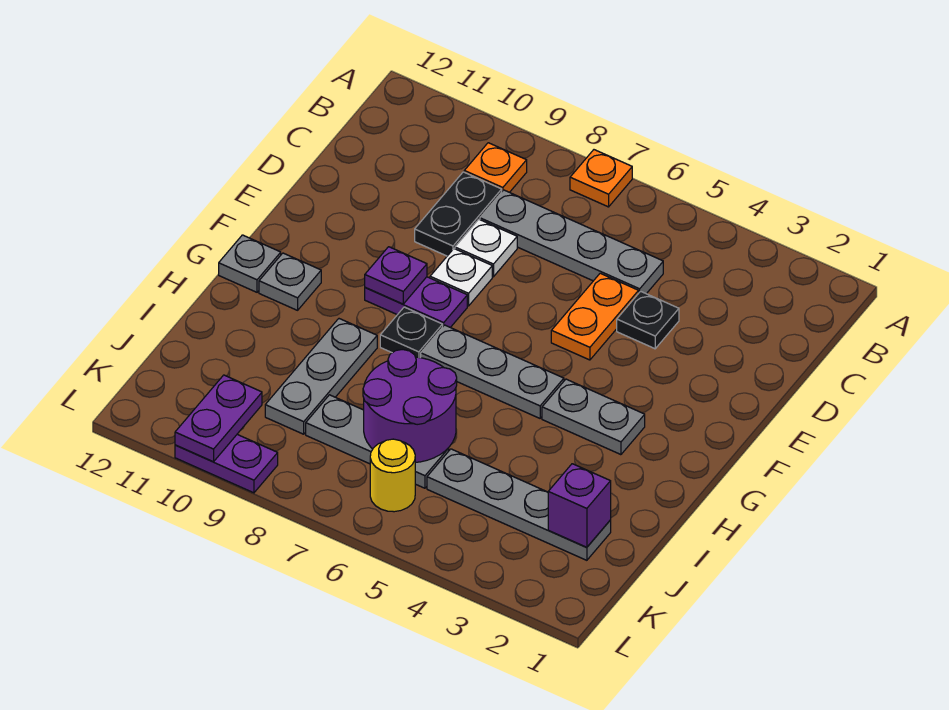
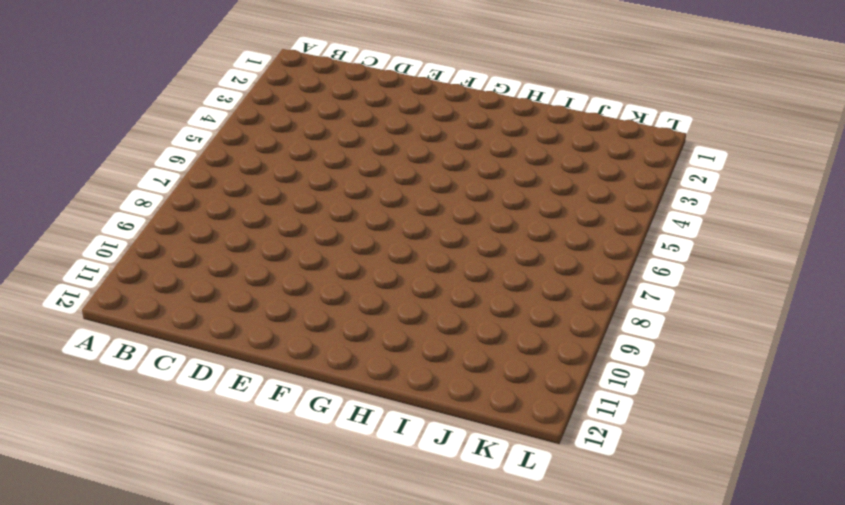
none -> orange plate A7 level 1
none -> orange plate B9 level 1
none -> grey plate C5:C8 level 1

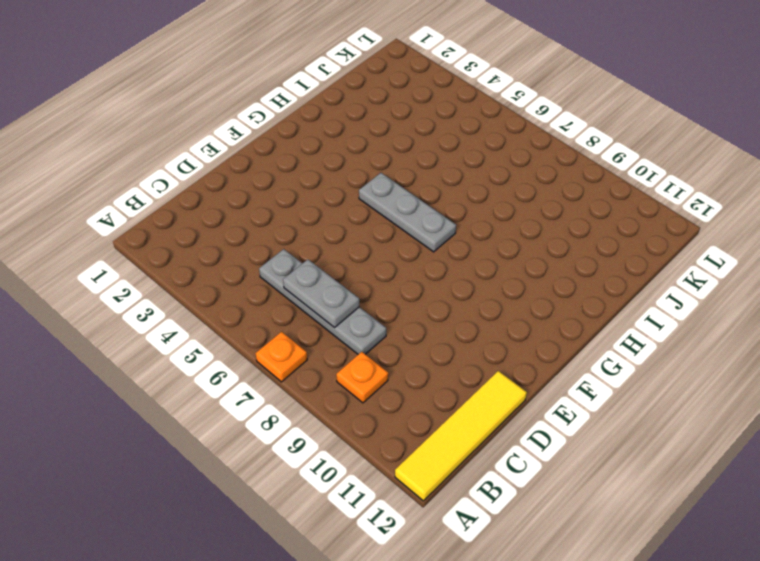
yellow tile A12:D12 level 1 -> none
grey plate C6:C7 level 2 -> grey plate G3:G4 level 1
none -> black plate C9:D9 level 1
none -> black plate D4 level 1
none -> orange plate D5:E5 level 1

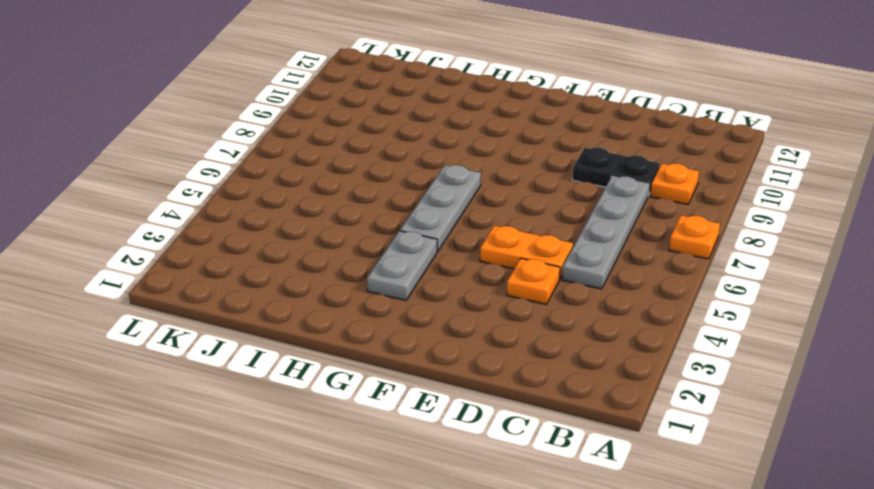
orange plate D4 level 1 -> black plate D4 level 1
none -> white plate D8 level 1
none -> white plate E8 level 1
none -> purple plate F8:F9 level 1

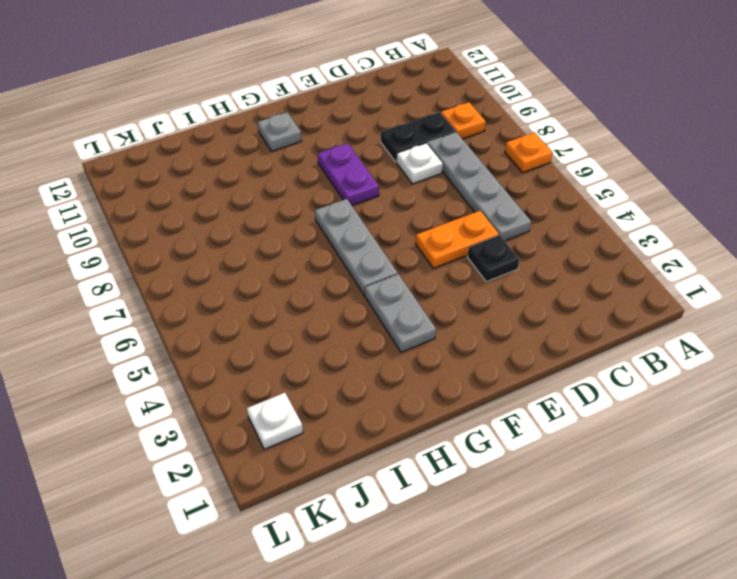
white plate K2 level 1 -> white plate E8 level 1
none -> black plate G8 level 1
none -> grey plate G12 level 1
none -> grey plate H9:J9 level 1

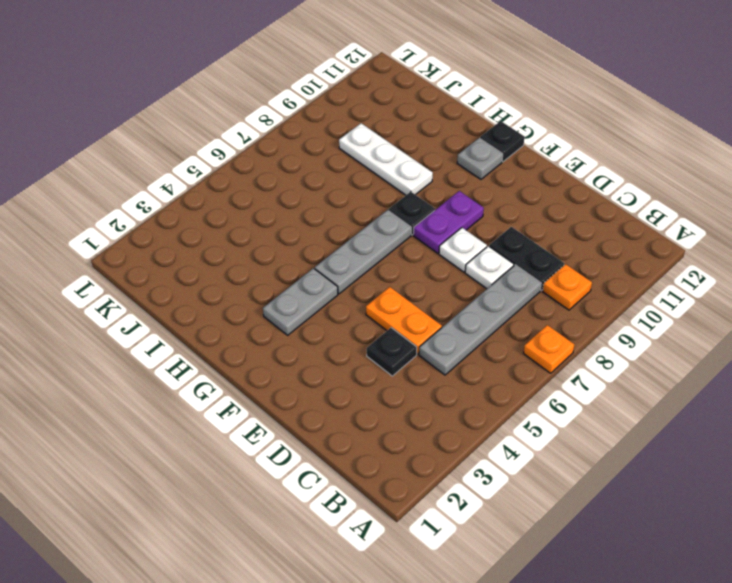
black plate G12 level 1 -> grey plate G12 level 1
white plate H9:J9 level 1 -> grey plate H9:J9 level 1
none -> grey plate J2:J5 level 1
none -> grey plate J6:J8 level 1
none -> yellow round brick K6 level 1

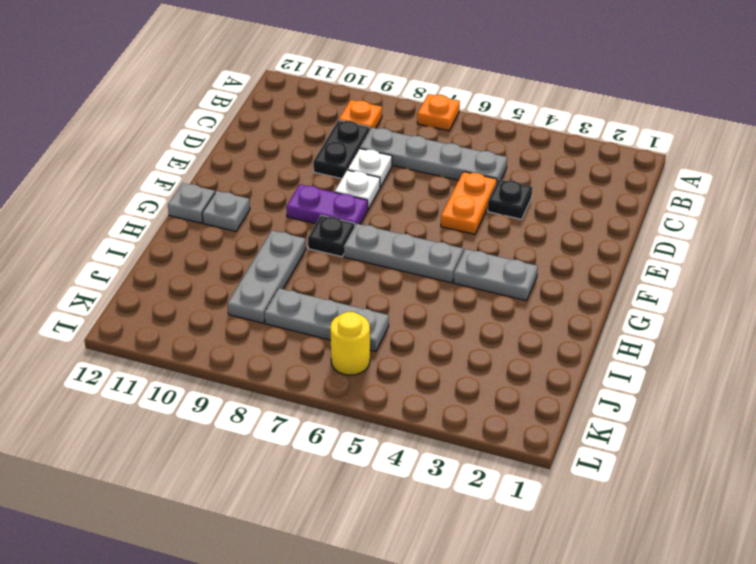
none -> grey plate J2:J5 level 1
none -> purple plate L9:L10 level 1
none -> purple plate F9 level 2

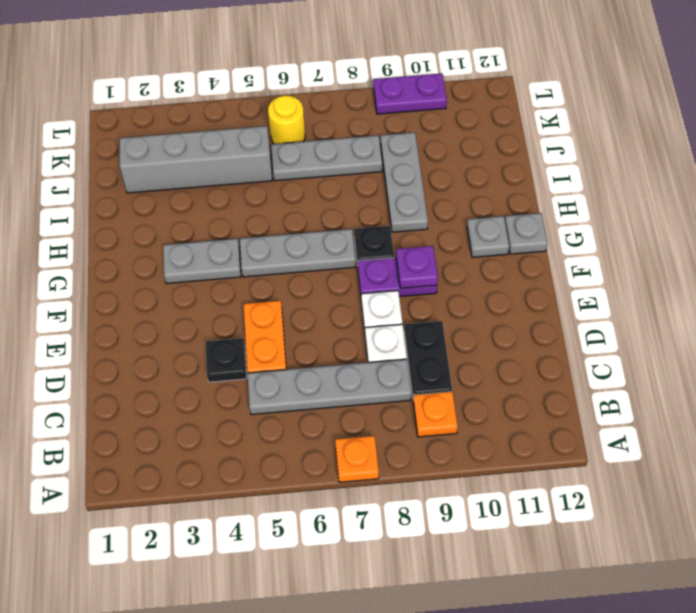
grey brick J2:J5 level 1 -> grey plate J2:J5 level 1
none -> purple round brick I6:J7 level 2
none -> purple brick J2 level 2
none -> purple plate K10:L10 level 2

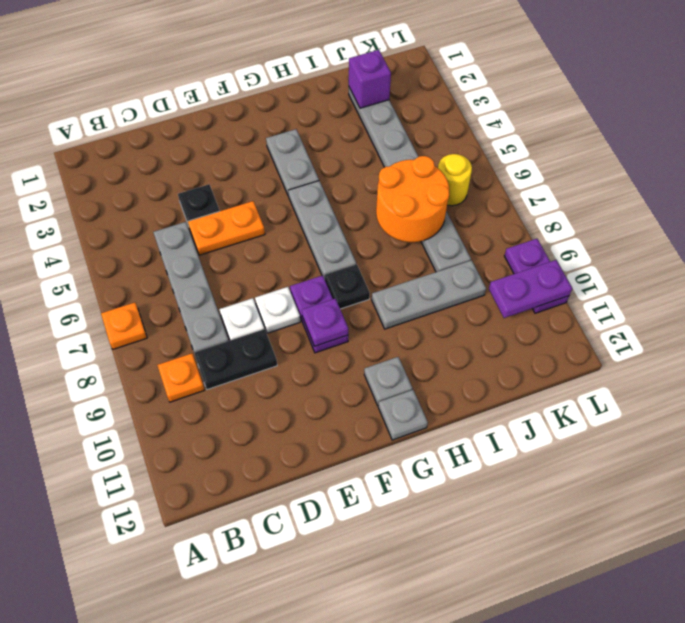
orange round brick I6:J7 level 2 -> purple round brick I6:J7 level 2

